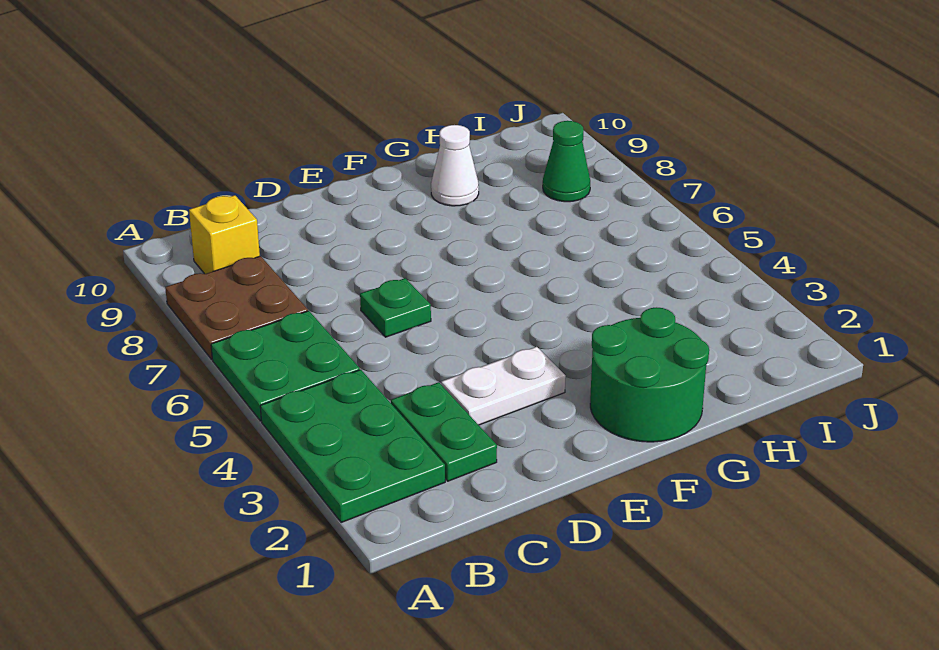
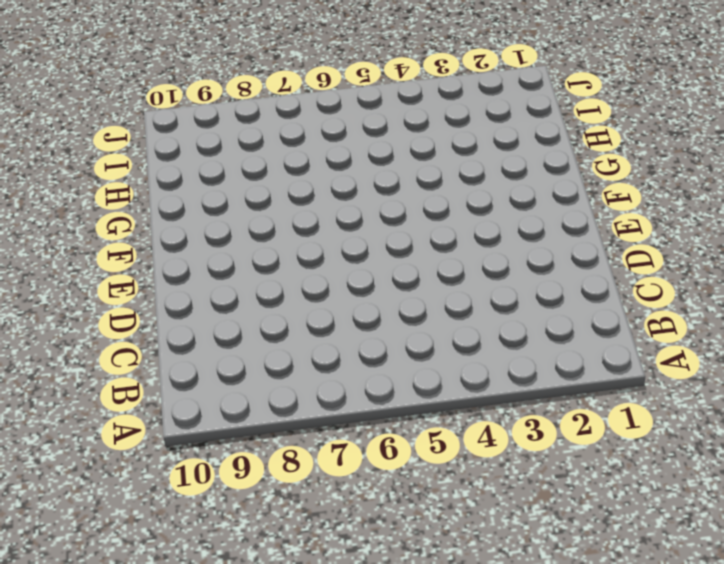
none -> green plate A2:B4 level 1
none -> green plate A5:B6 level 1

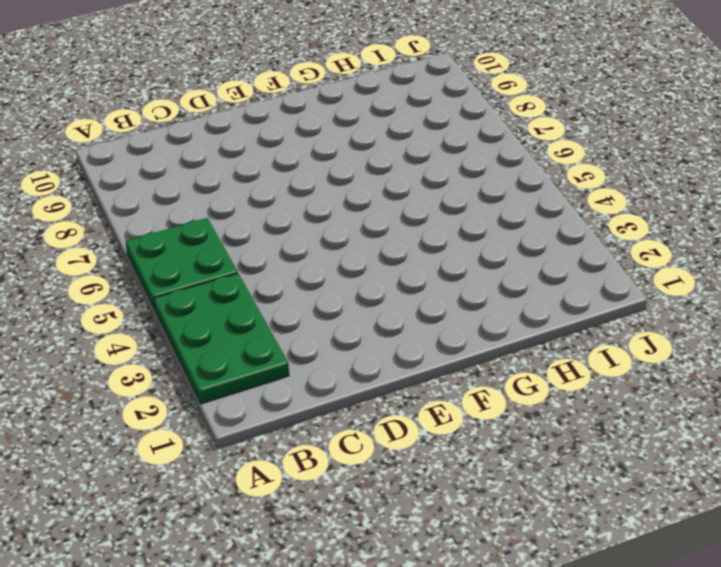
none -> brown plate A7:B8 level 1
none -> yellow brick B9 level 1

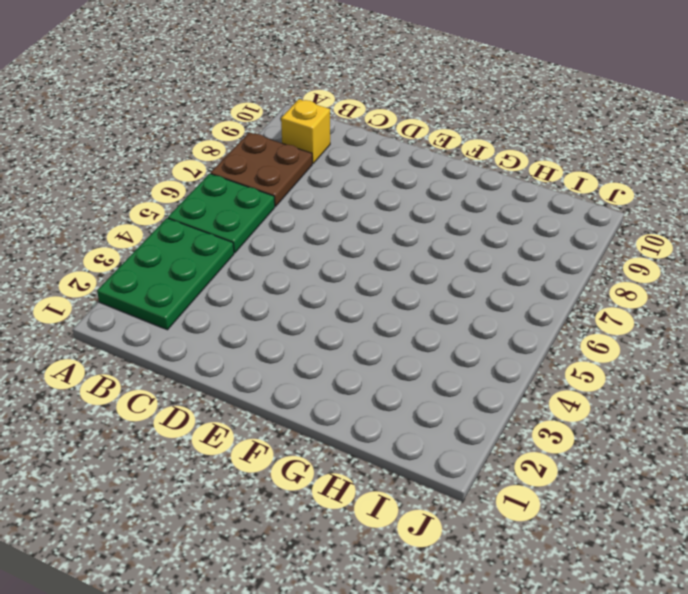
none -> green plate C2:C3 level 1
none -> white plate D3:E3 level 1

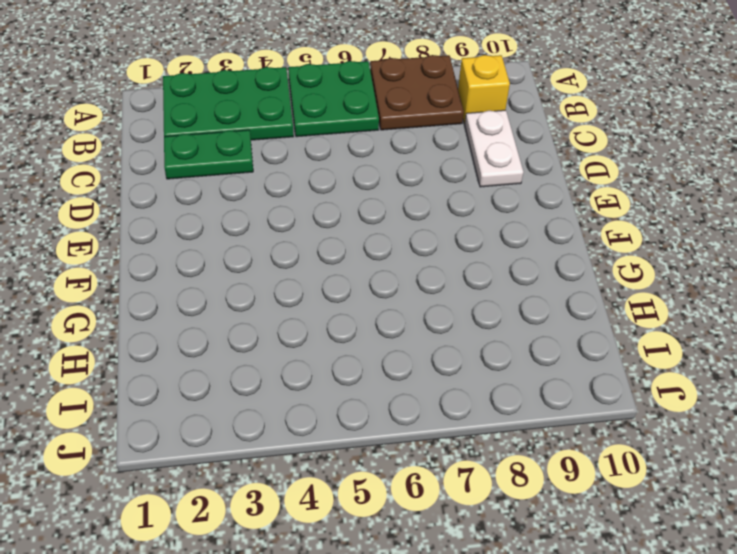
white plate C9:D9 level 1 -> white plate D3:E3 level 1
none -> green plate D6 level 1
none -> green round brick F1:G2 level 1

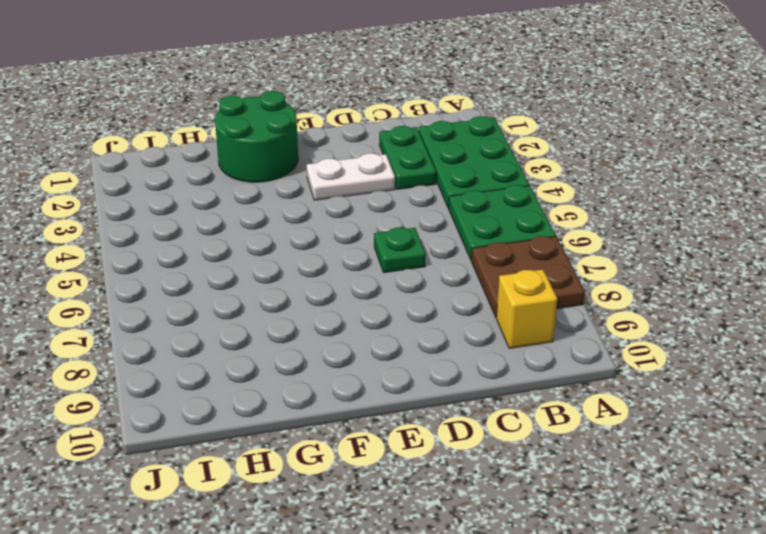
none -> white cone G9 level 1
none -> green cone I8 level 1

